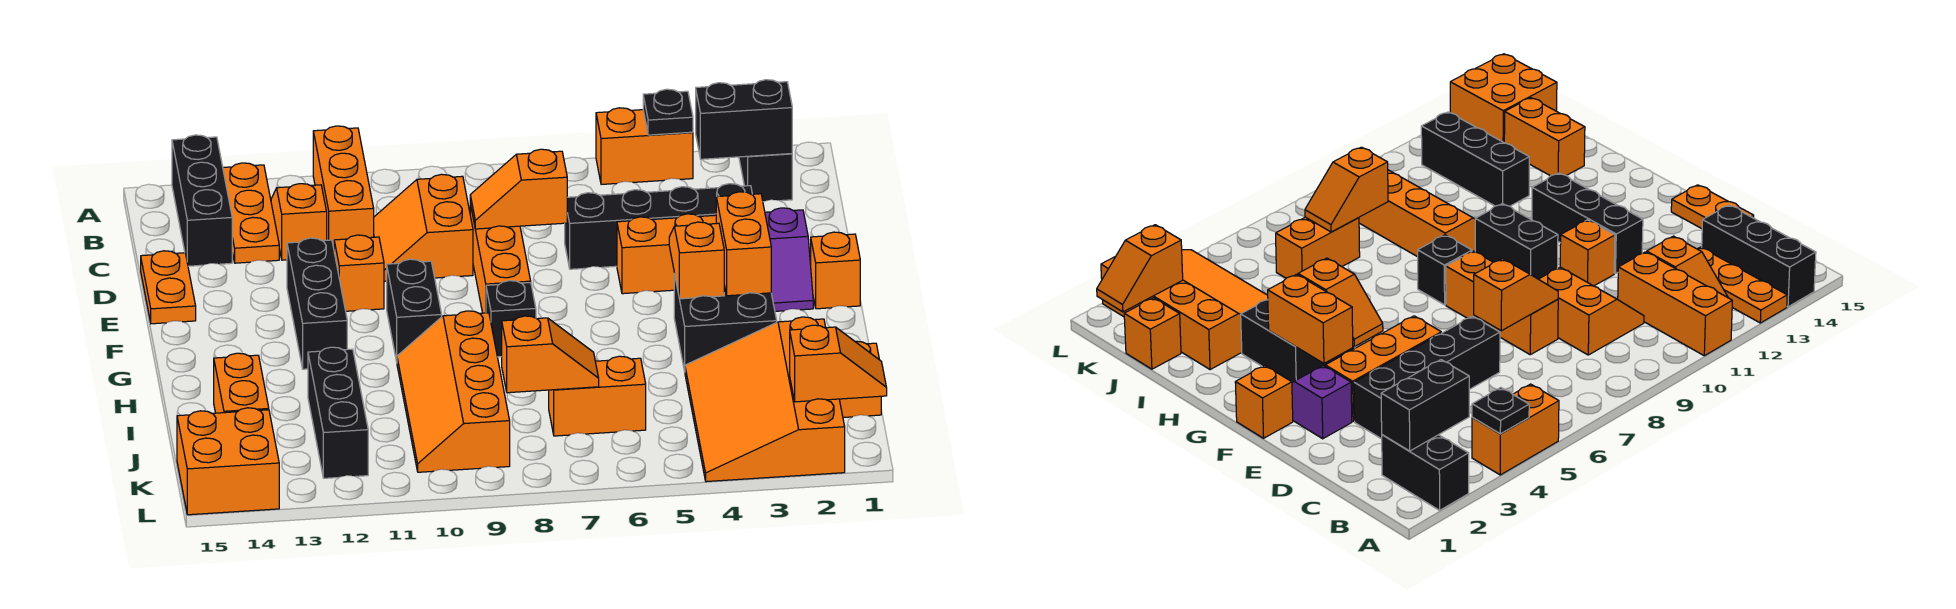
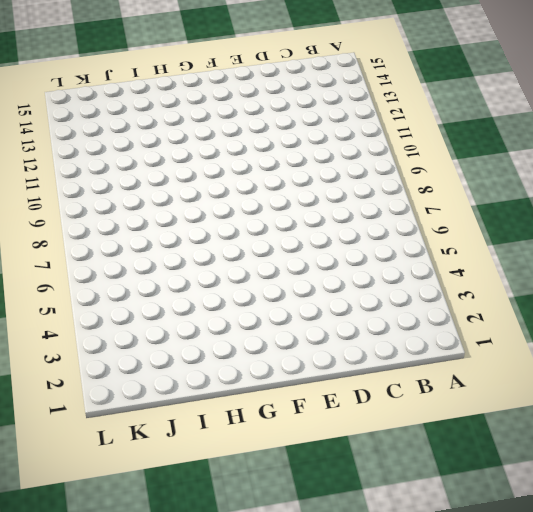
none -> black brick A2:B2 level 1
none -> orange brick A4:A5 level 1
none -> orange brick A11:C11 level 1
none -> orange plate A13:C13 level 1

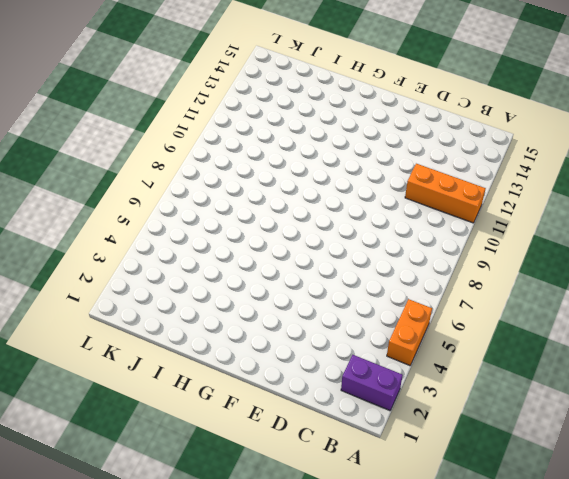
purple brick A2:B2 level 1 -> black brick A2:B2 level 1
none -> orange plate A13:C13 level 1
none -> black brick A14:C14 level 1
none -> orange slope B12:C12 level 1 top C
none -> orange slope C9:D10 level 1 top 9

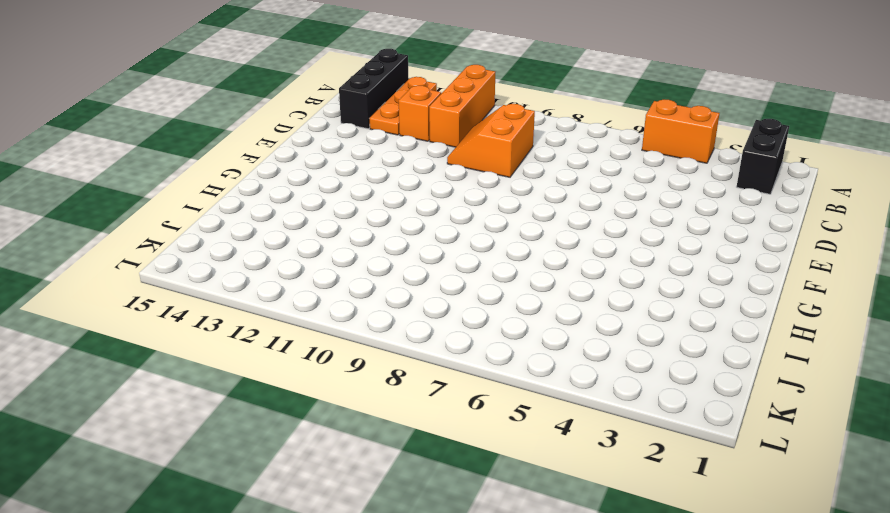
none -> black brick D3:D6 level 1
none -> orange brick D8:F8 level 1
none -> orange plate D15:E15 level 1
none -> purple slope E2:F2 level 1 top E

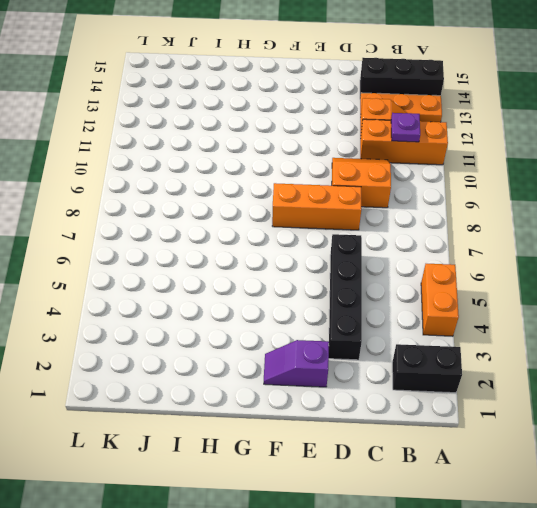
purple plate B11 level 2 -> none
none -> orange plate D15:E15 level 1
none -> orange brick E3:E5 level 1
none -> orange brick E11 level 1
none -> black brick E12:G12 level 1

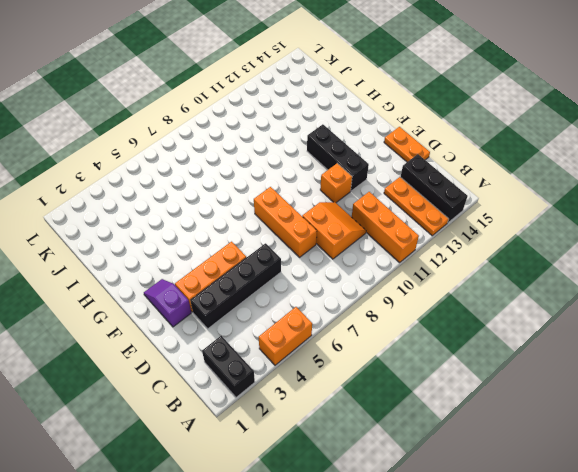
none -> orange slope B12:C12 level 1 top C
none -> orange brick F1 level 1
none -> black brick F10:G10 level 1
none -> black brick G3:H4 level 1

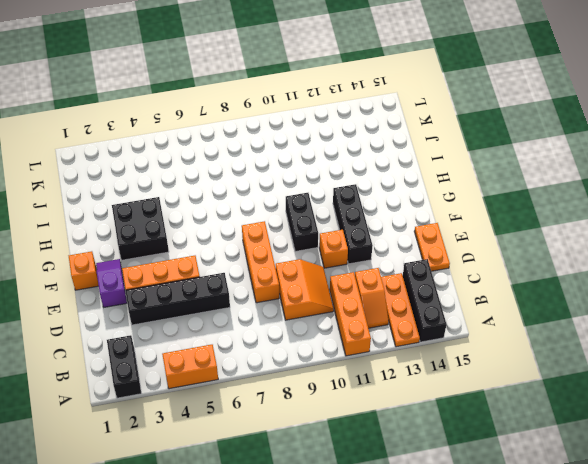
none -> black brick G8 level 1
none -> orange slope H9:K10 level 1 top 9
none -> orange slope I2:L4 level 1 top 2
none -> black brick I12:K12 level 1

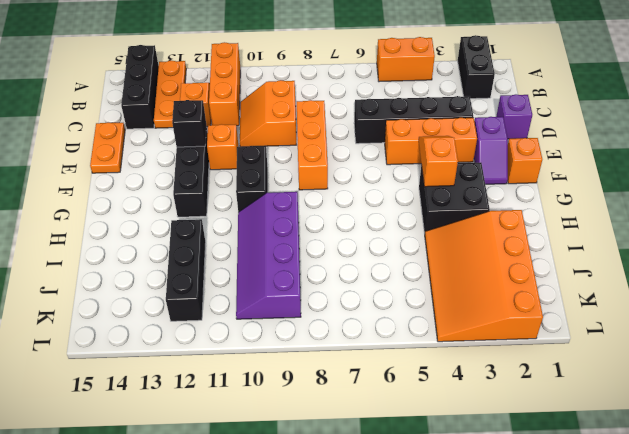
purple brick D1 level 1 -> none
black brick E12 level 2 -> black brick G8 level 1
purple slope H9:K10 level 1 top 9 -> orange slope H9:K10 level 1 top 9
none -> orange brick I14:J14 level 1
none -> orange brick J1 level 1
none -> orange brick J6:J7 level 1
none -> orange brick K14:L15 level 1

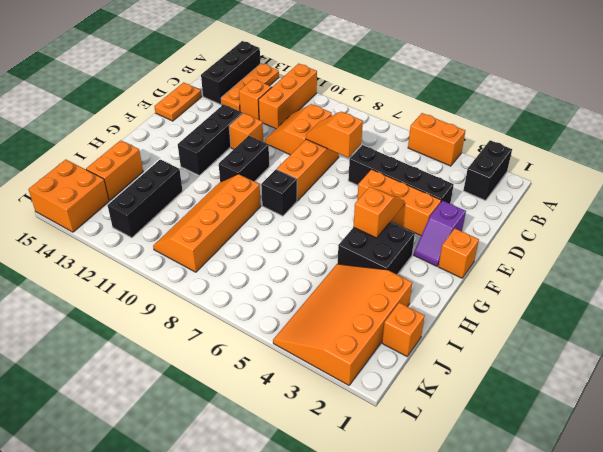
none -> orange brick J6:J7 level 1
none -> black plate A4 level 2
none -> black brick B2:B3 level 2
none -> orange brick F3:G3 level 2

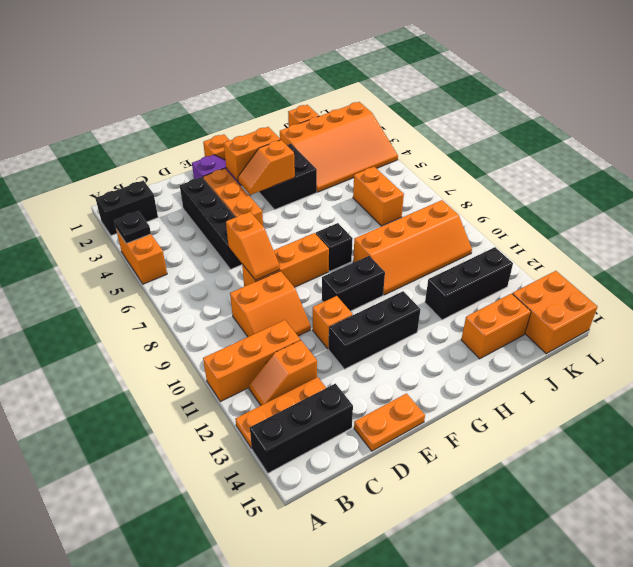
none -> black brick B2:B3 level 2
none -> orange slope J7:J8 level 2 top 8
none -> orange slope K1:K2 level 2 top 2

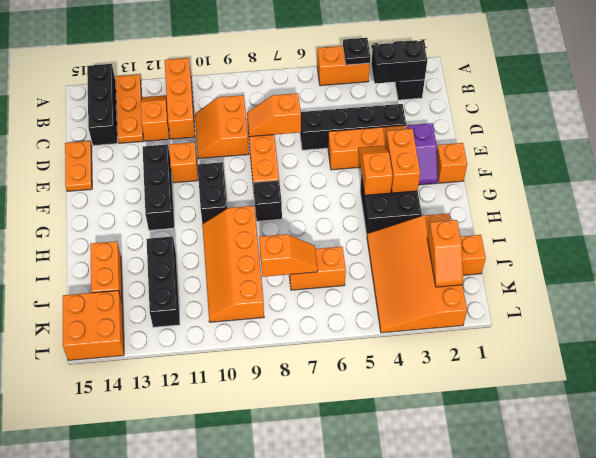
orange slope J2:K2 level 2 top J -> orange slope K1:K2 level 2 top 2

